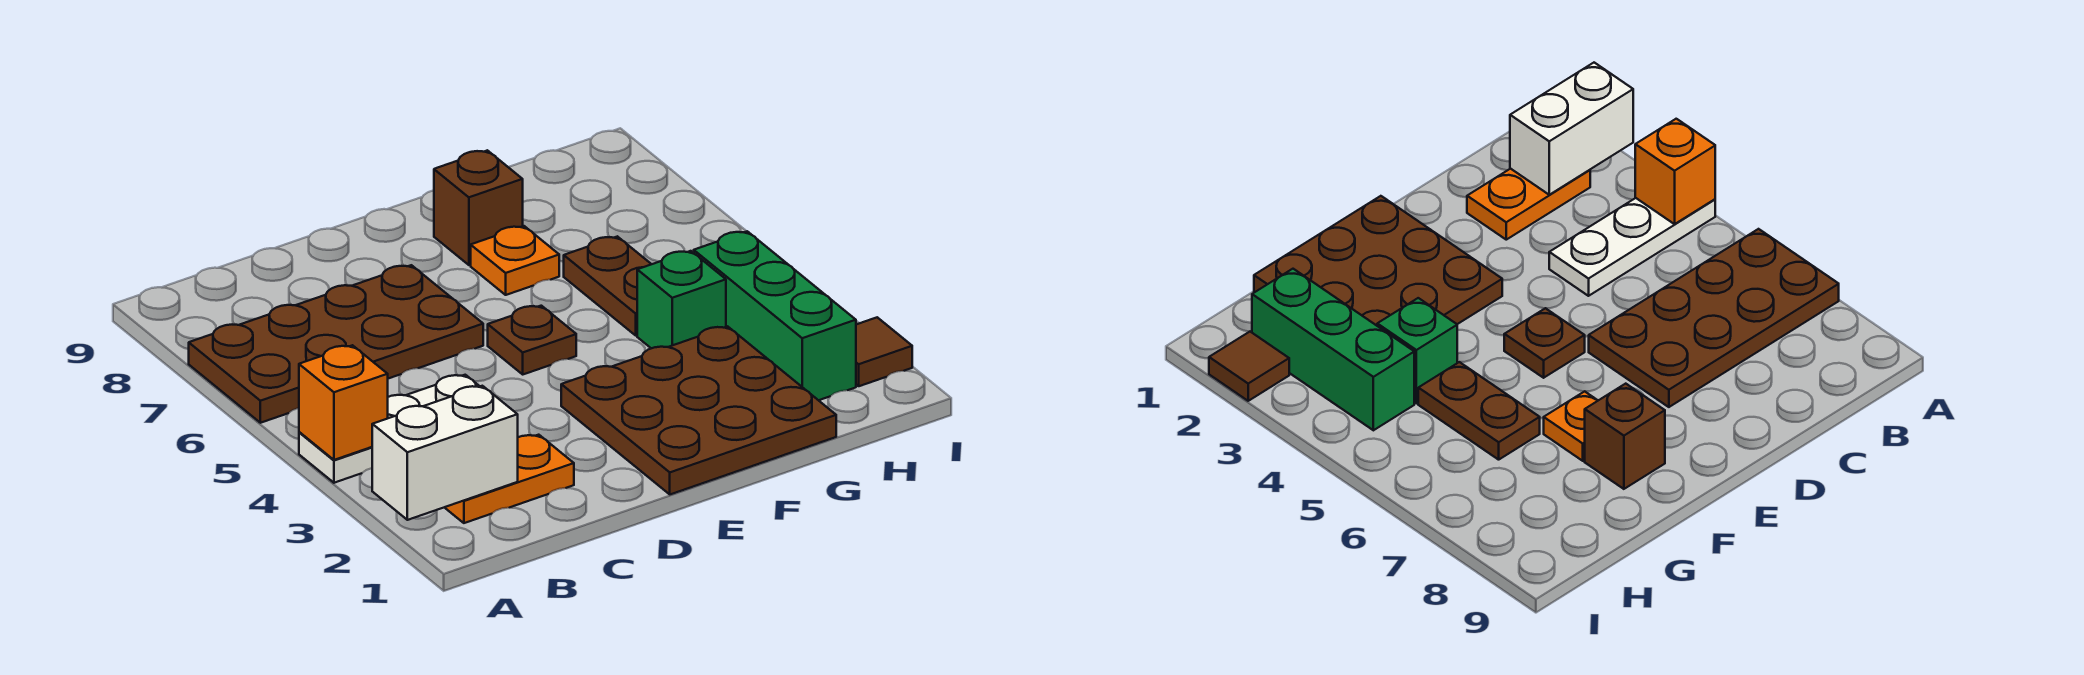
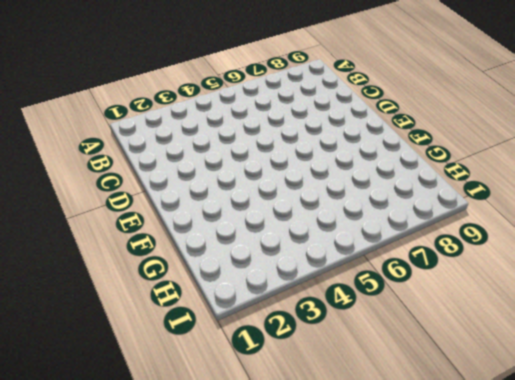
none -> white plate A4:C4 level 1
none -> brown plate A6:D7 level 1
none -> orange plate B2:C2 level 1

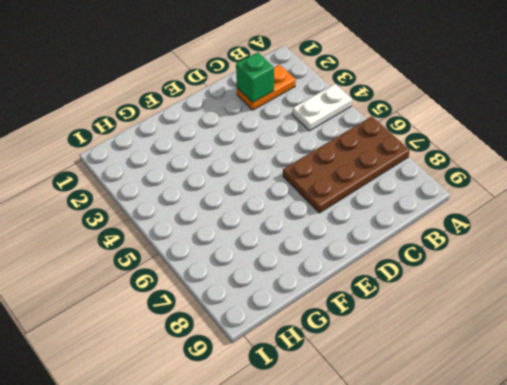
white plate A4:B4 level 1 -> white plate A4:C4 level 1
green brick C2 level 2 -> green brick G4 level 1
none -> brown plate E1:G3 level 1
none -> brown plate E5 level 1
none -> orange plate F7 level 1

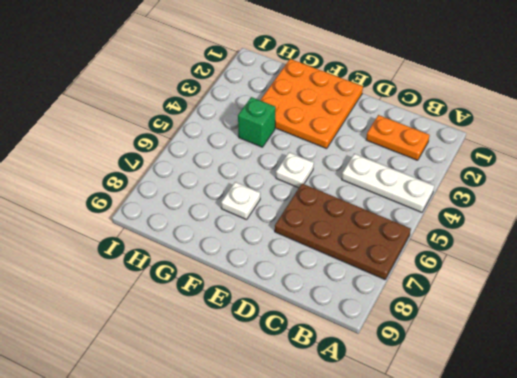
orange plate E1:G3 level 1 -> brown plate E1:G3 level 1
white plate E5 level 1 -> brown plate E5 level 1
white plate F7 level 1 -> orange plate F7 level 1
none -> brown brick F8 level 1
none -> brown plate G5:G6 level 1
none -> green brick H2:H4 level 1

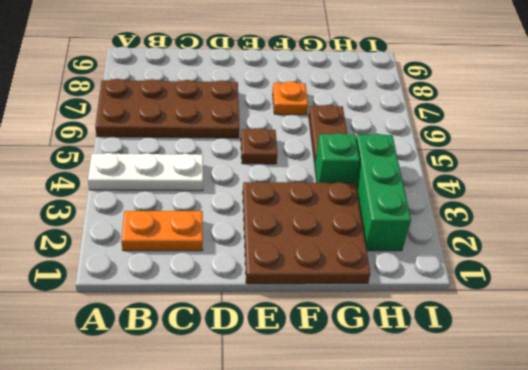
none -> brown brick F8 level 1
none -> brown tile I2 level 1
none -> white brick A2:B2 level 2

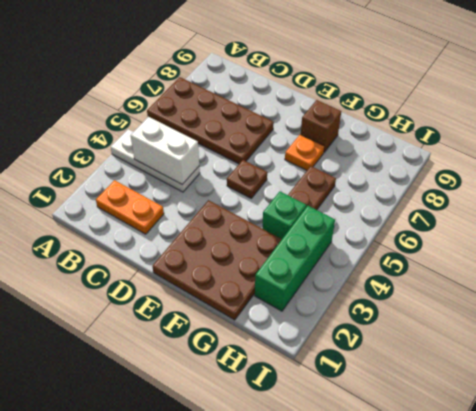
white brick B4:C4 level 2 -> white brick A2:B2 level 2
none -> brown tile I2 level 1
none -> orange brick A4 level 2

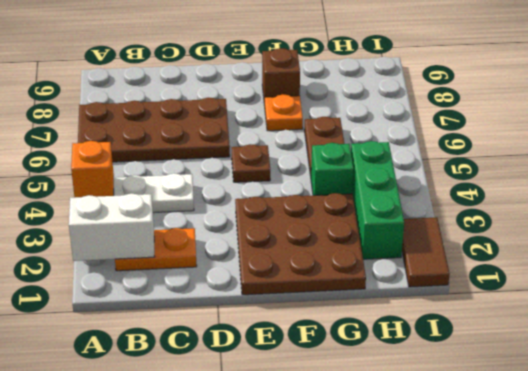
brown tile I1:I2 level 1 -> brown tile I2 level 1

